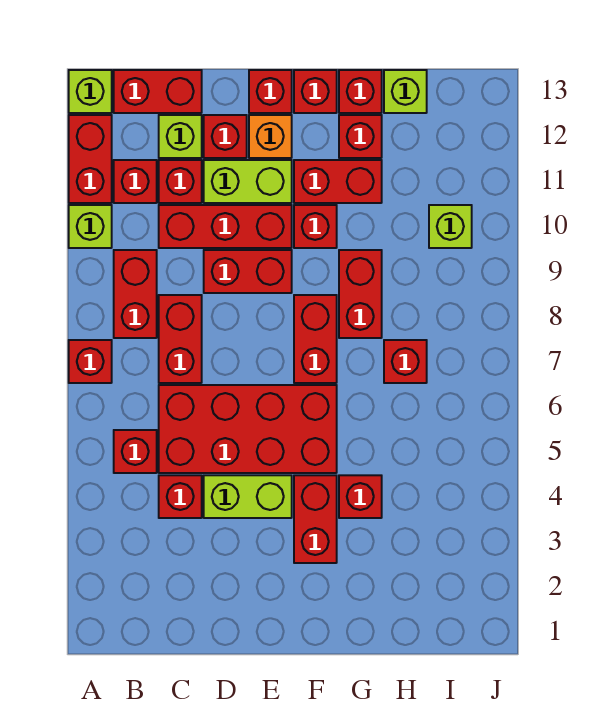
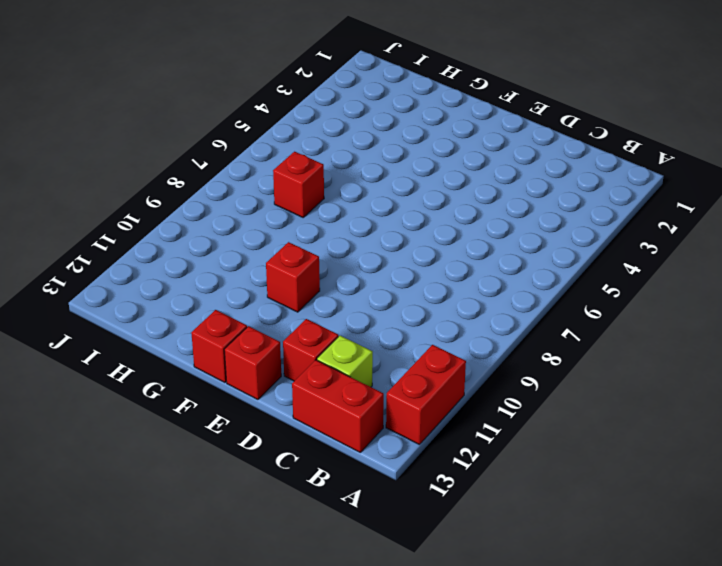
none -> red brick A7 level 1
none -> lime brick A10 level 1
none -> lime brick A13 level 1
none -> red brick B5 level 1

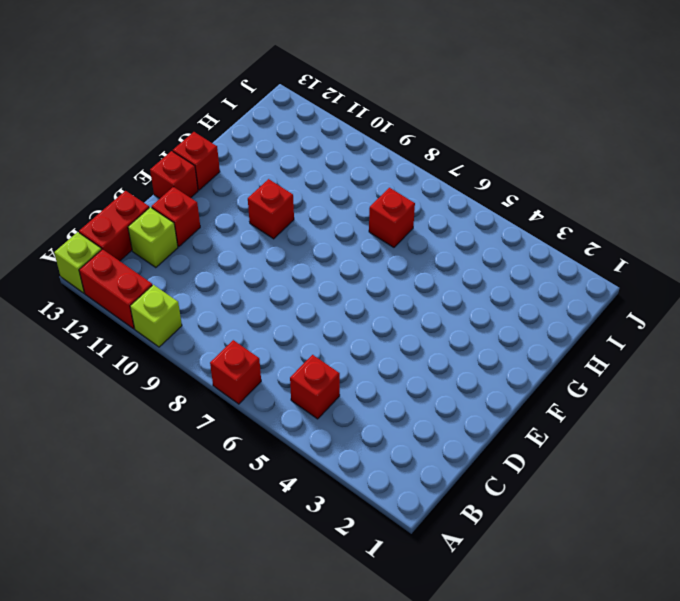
none -> red brick B8:B9 level 1
none -> red brick B11 level 1
none -> red brick C4 level 1
none -> red brick C5:F6 level 1

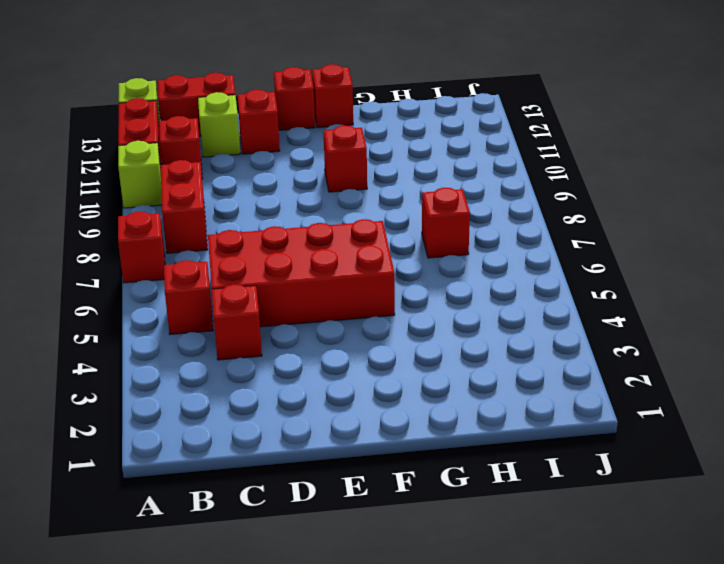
none -> red brick C7:C8 level 1
none -> red brick C10:E10 level 1
none -> red brick C11 level 1
none -> lime brick D4:E4 level 1

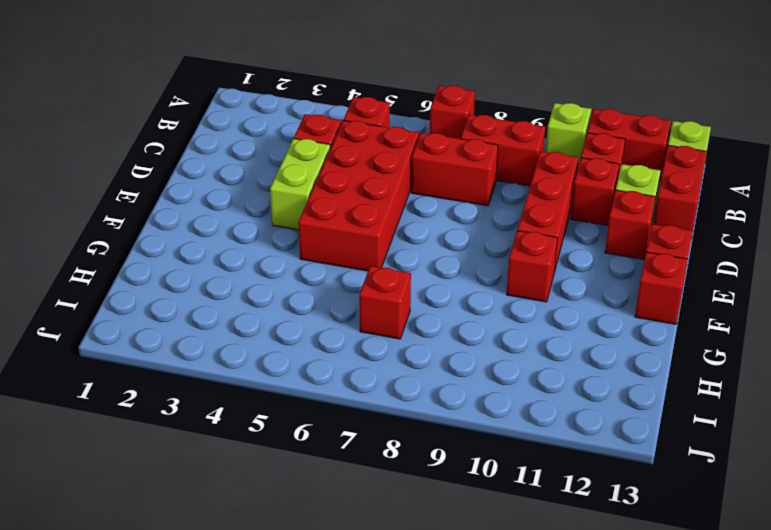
none -> red brick D9:E9 level 1
none -> lime brick D11:E11 level 1
none -> orange brick E12 level 1
none -> red brick F3:F4 level 1

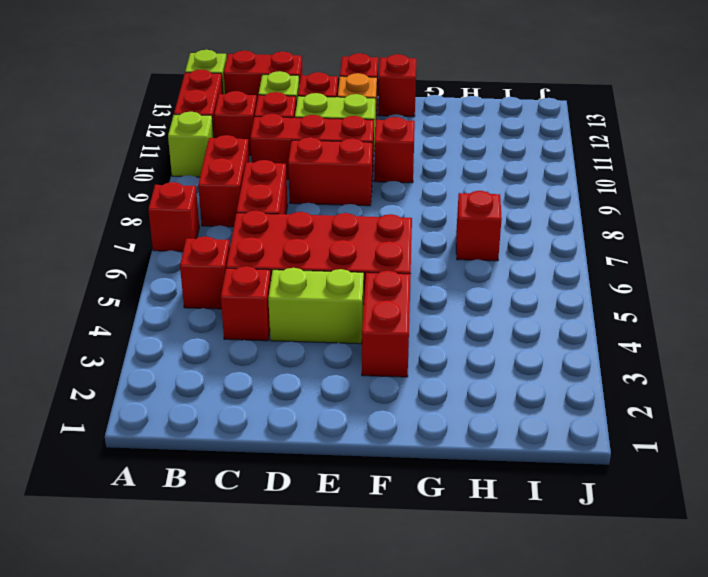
none -> red brick F7:F8 level 1
none -> red brick F11:G11 level 1
none -> red brick G4 level 1
none -> red brick G8:G9 level 1

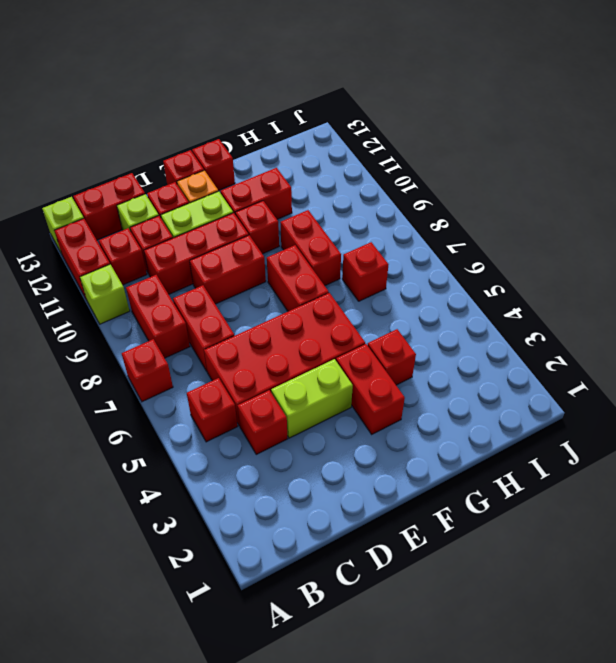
none -> red brick G12 level 1
none -> red brick G13 level 1
none -> lime brick H13 level 1
none -> lime brick I10 level 1

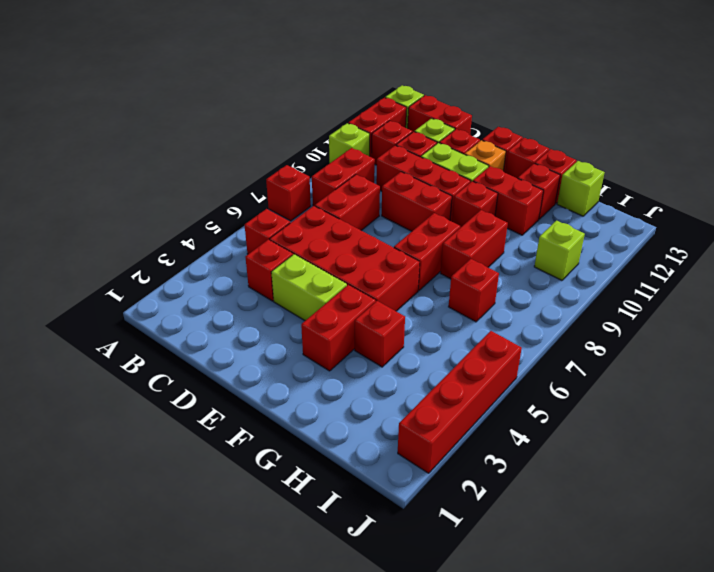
red brick J2:J5 level 1 -> none

